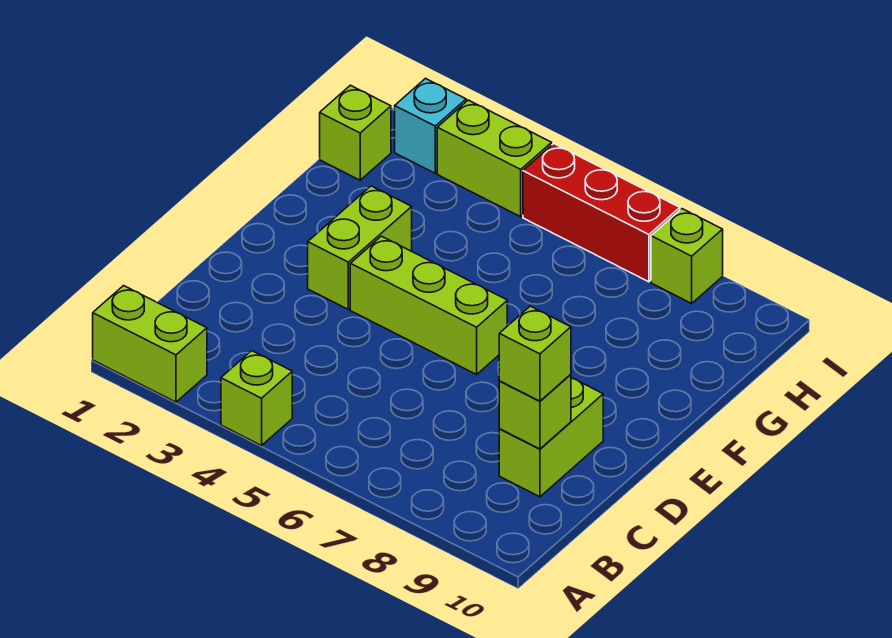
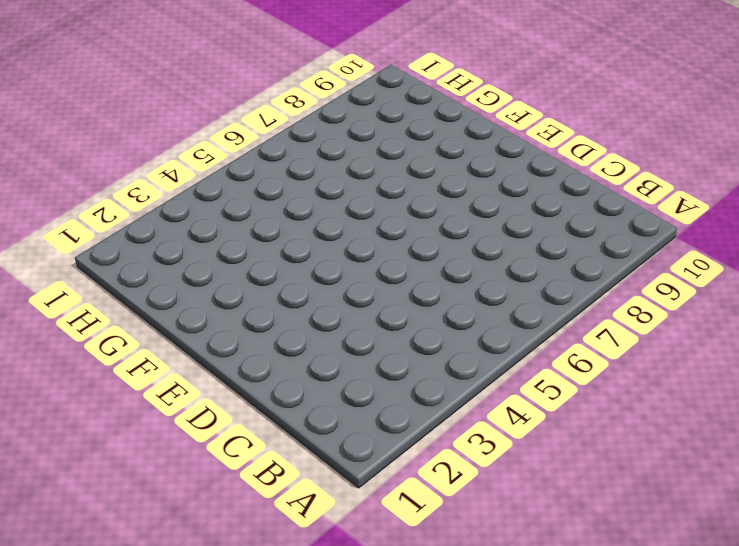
none -> lime brick A1:A2 level 1
none -> lime brick A4 level 1
none -> lime brick C9:D9 level 1

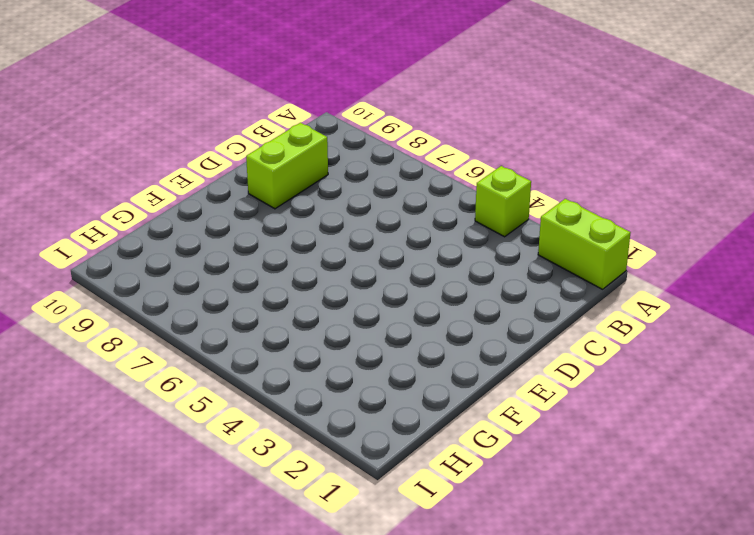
none -> lime brick E3:F3 level 1
none -> lime brick E4:E6 level 1
none -> lime brick H1 level 1

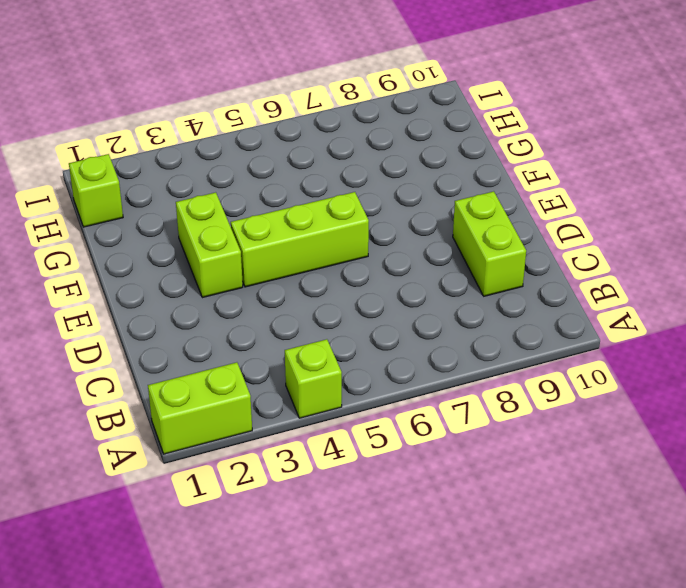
none -> cyan brick I2 level 1
none -> lime brick I3:I4 level 1
none -> red brick I5:I7 level 1

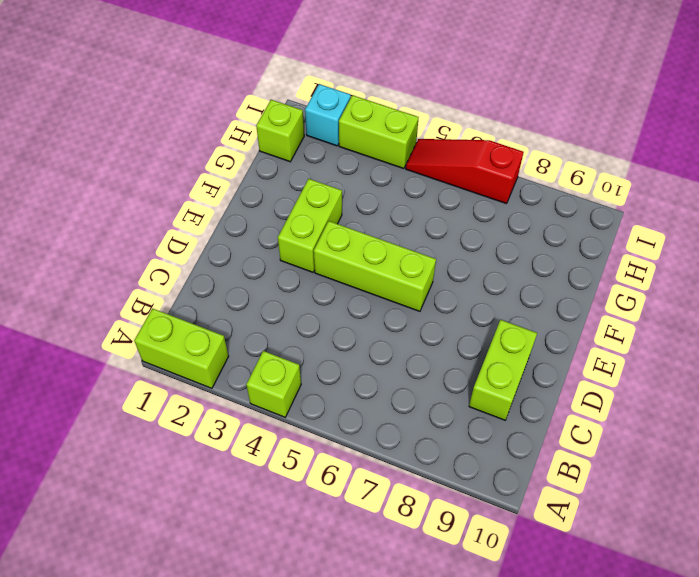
red slope I5:I7 level 1 top 7 -> red brick I5:I7 level 1
none -> lime brick I8 level 1
none -> lime brick C9 level 2
none -> lime brick C9 level 3

